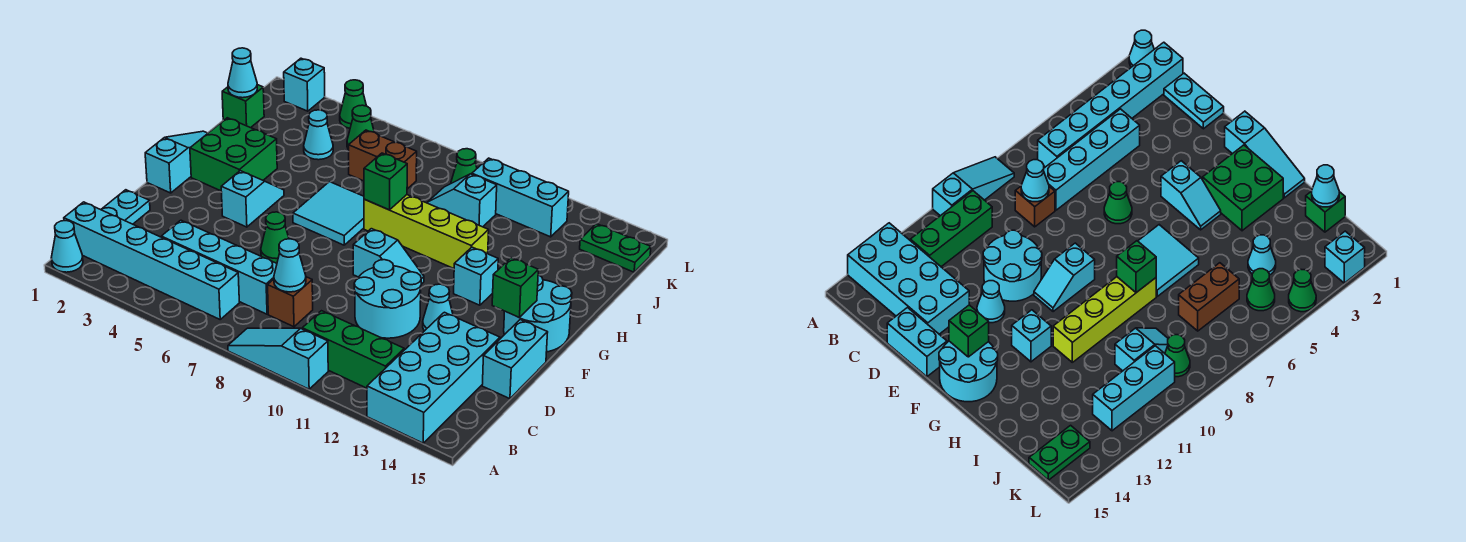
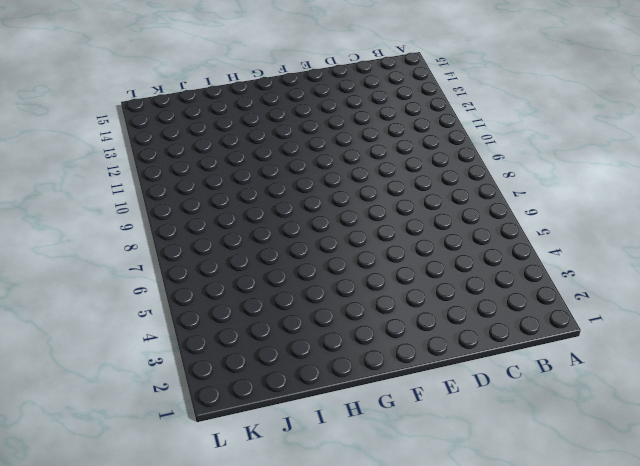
none -> cyan cone A1 level 1
none -> cyan slope A8:A10 level 1 top 10
none -> cyan brick A13:D14 level 1
none -> cyan brick B1:B6 level 1

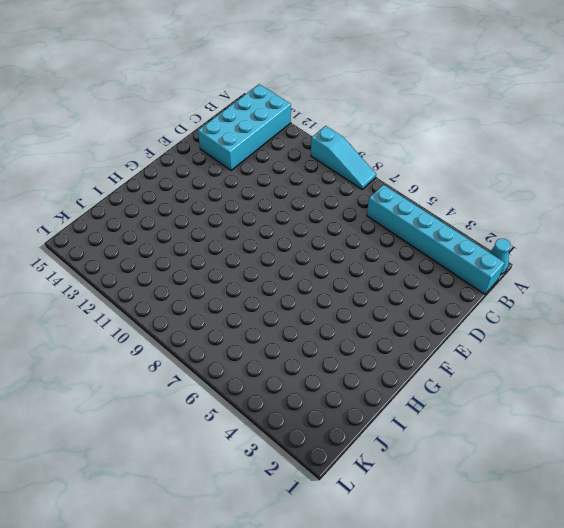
none -> green brick B10:B12 level 1
none -> cyan plate C1:D1 level 1
none -> cyan brick C4:C7 level 1
none -> brown brick C8 level 1

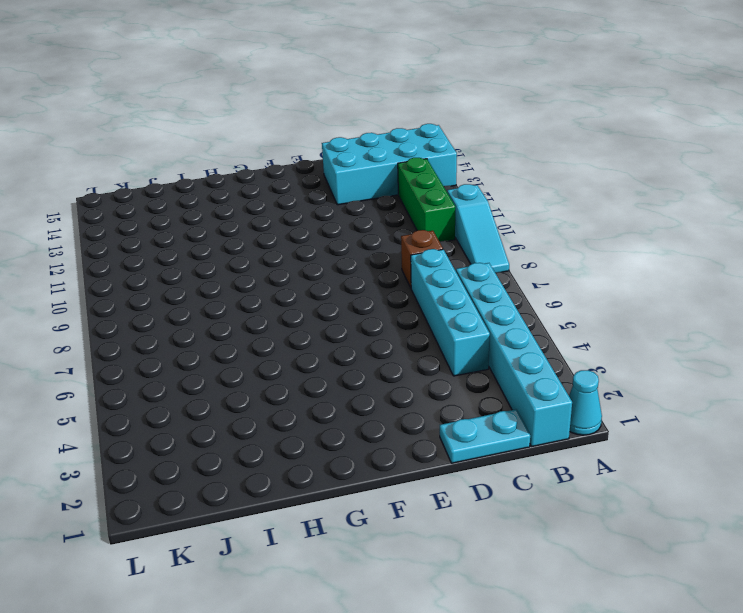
none -> cyan round brick D10:E11 level 1
none -> cyan brick D15:E15 level 1
none -> green cone E6 level 1
none -> cyan cone E12 level 1

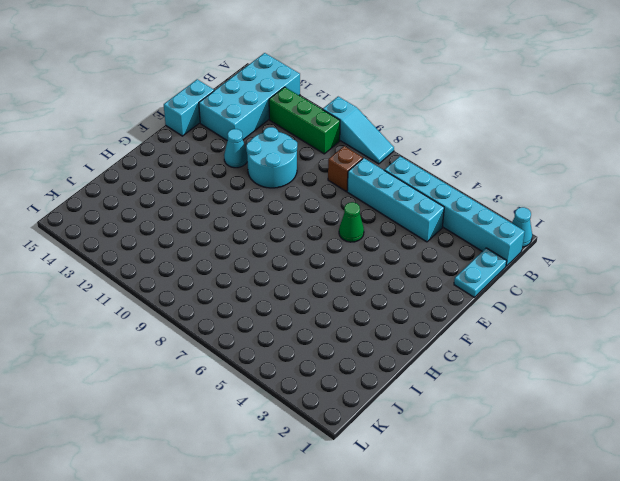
none -> cyan slope F1:H1 level 1 top F
none -> cyan slope F4:G4 level 1 top F
none -> cyan slope F9:F10 level 1 top 9
none -> cyan round brick F14:G15 level 1

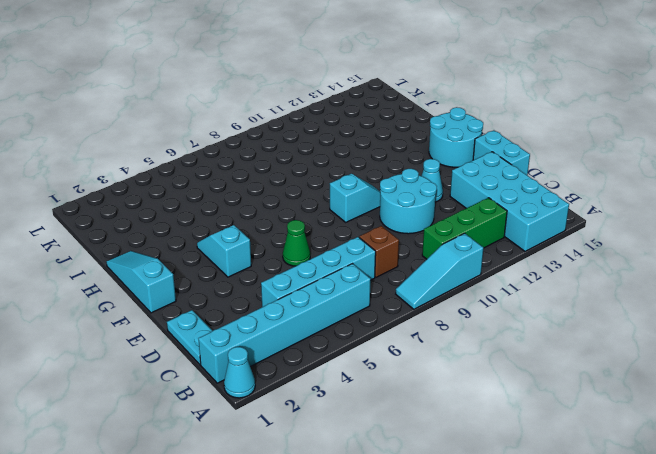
none -> green brick G2:H3 level 1
none -> cyan tile G6:H7 level 1
none -> cyan brick G12 level 1
none -> lime brick H8:H11 level 1

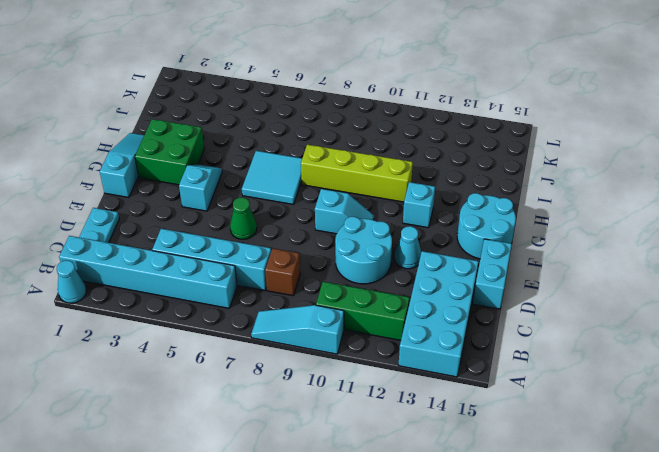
none -> green brick J1 level 1
none -> cyan cone J4 level 1
none -> brown brick J6:J7 level 1
none -> cyan slope J9:J10 level 1 top 10

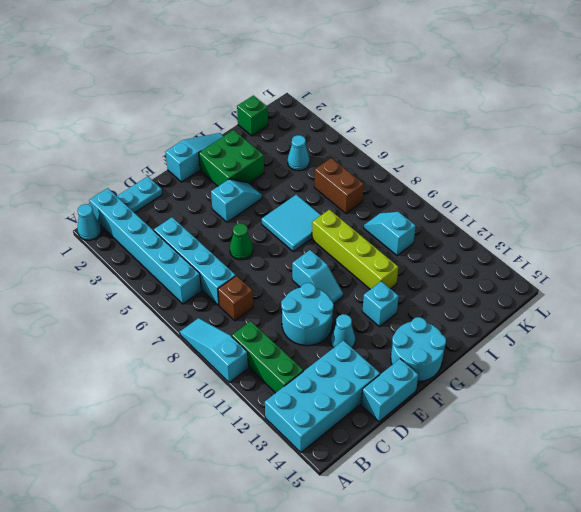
none -> green cone K5 level 1
none -> green cone K9 level 1
none -> cyan brick K10:K12 level 1
none -> green plate K14:K15 level 1

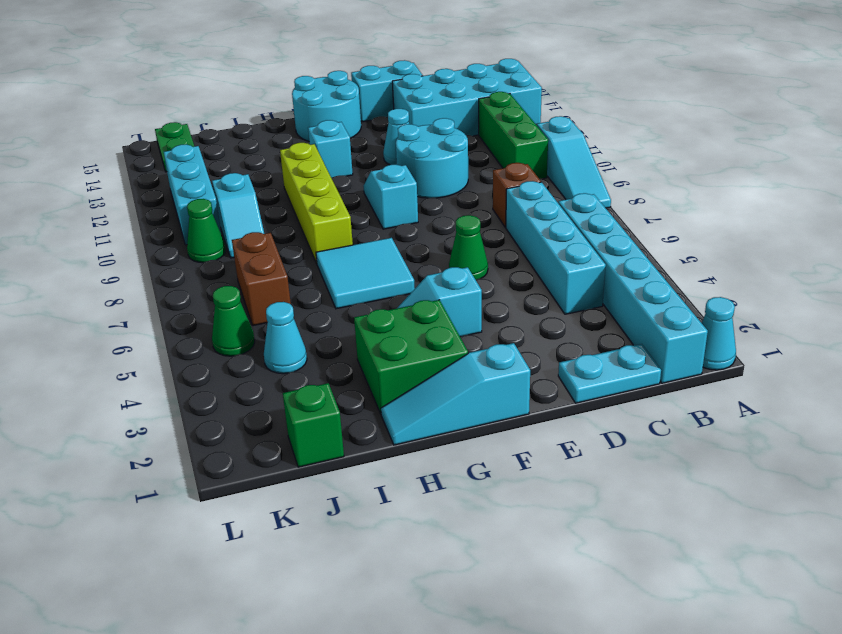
none -> cyan brick L2 level 1
none -> green cone L4 level 1
none -> cyan cone C8 level 2
none -> green brick F14 level 2

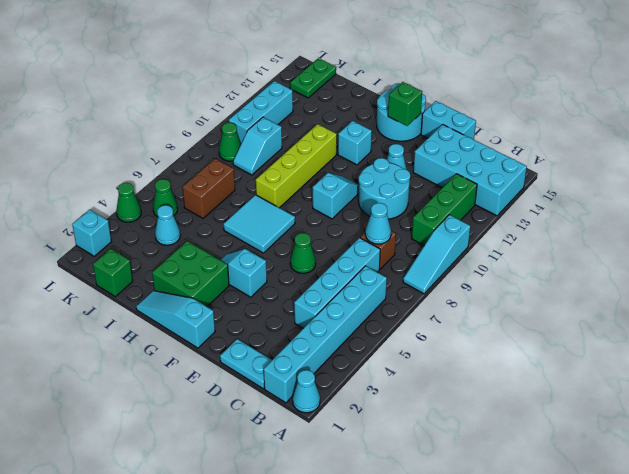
none -> green brick H8 level 2
none -> cyan cone J1 level 2

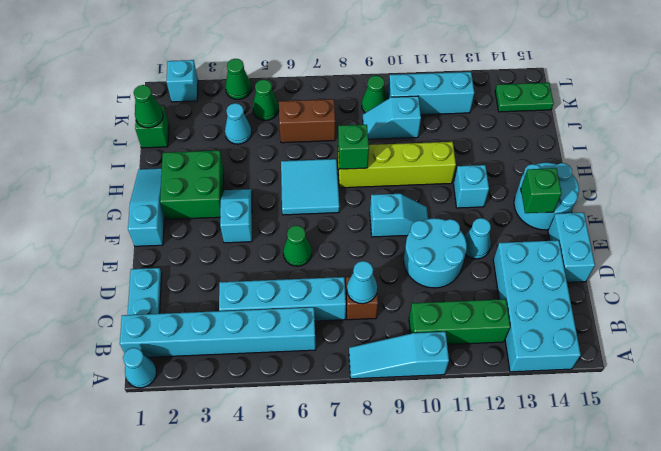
green cone J1 level 2 -> cyan cone J1 level 2

